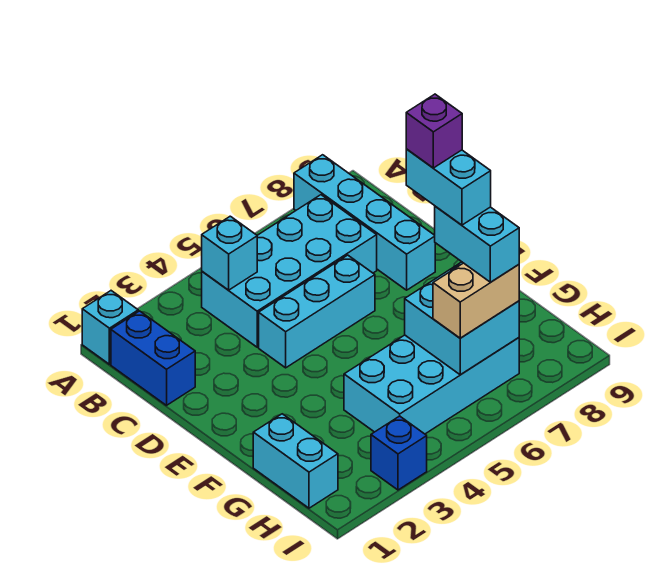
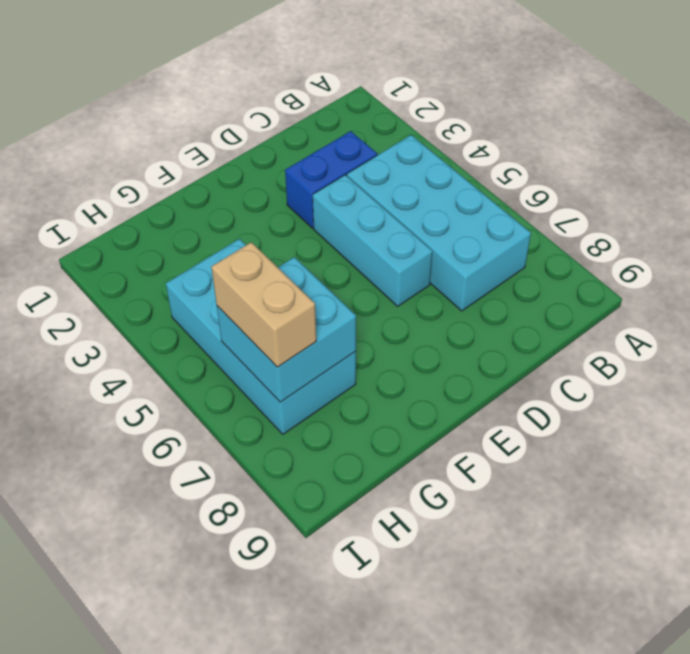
blue brick C3:D3 level 1 -> blue brick B1:C1 level 1
none -> cyan brick A1 level 1
none -> cyan brick A8:D8 level 1
none -> cyan brick G1:H1 level 1

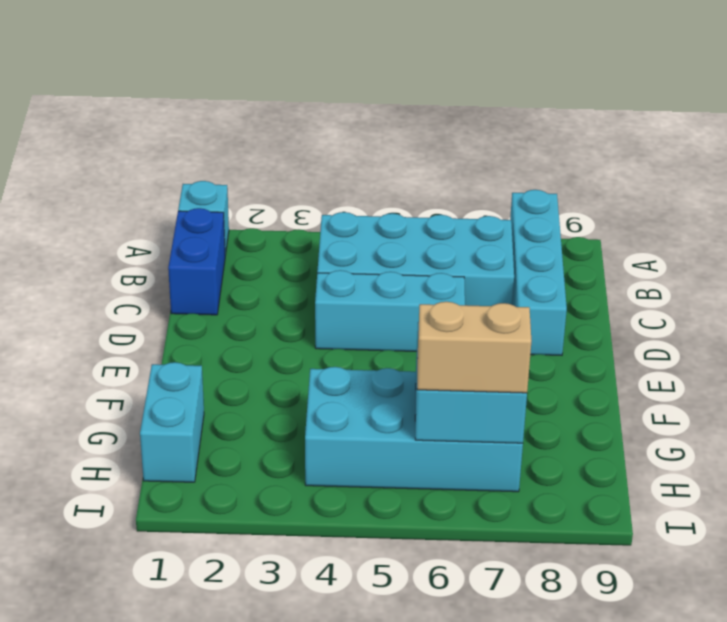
none -> blue brick I3 level 1
none -> cyan brick B4 level 2
none -> cyan brick G7:H7 level 4

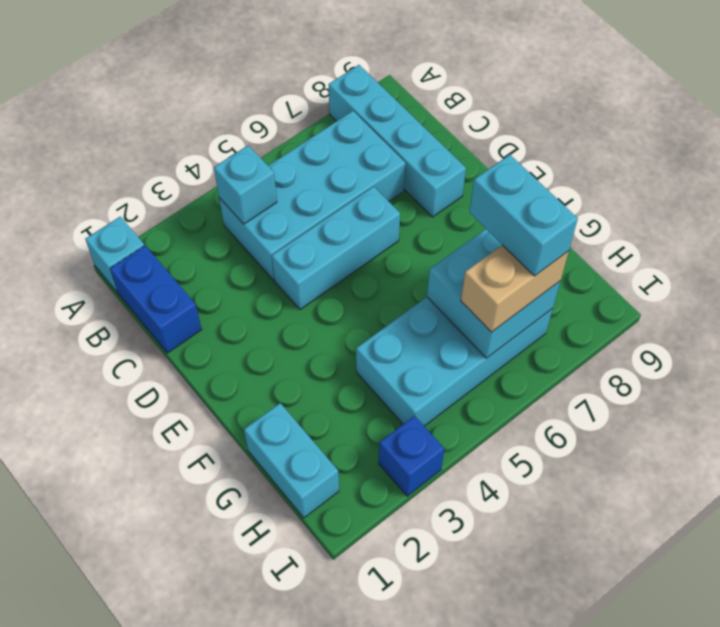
none -> cyan brick F7:G7 level 5
none -> purple brick F7 level 6

